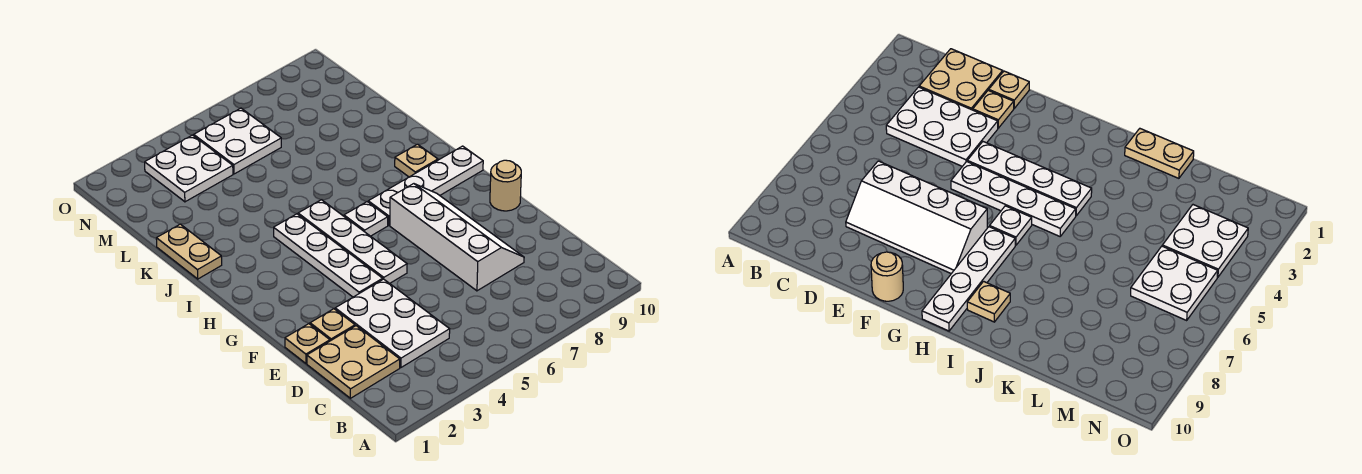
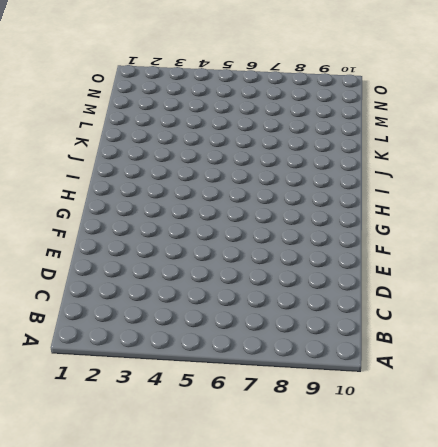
none -> tan plate C1:D2 level 1
none -> white plate C3:E4 level 1
none -> white slope D7:G8 level 1 top 7

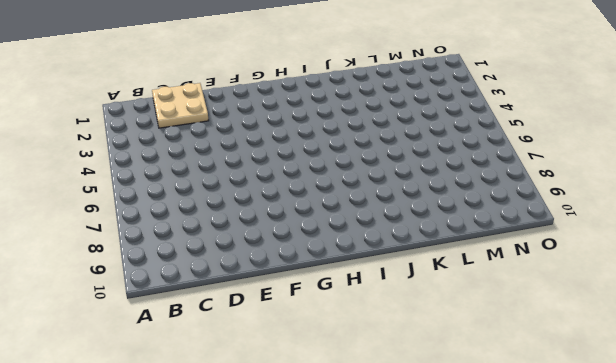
none -> white plate C3:E4 level 1
none -> white slope D7:G8 level 1 top 7
none -> tan plate E1 level 1

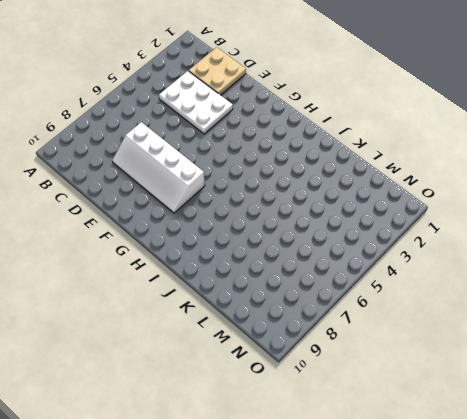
none -> tan plate E1 level 1
none -> tan plate E2 level 1
none -> white plate F4:I4 level 1

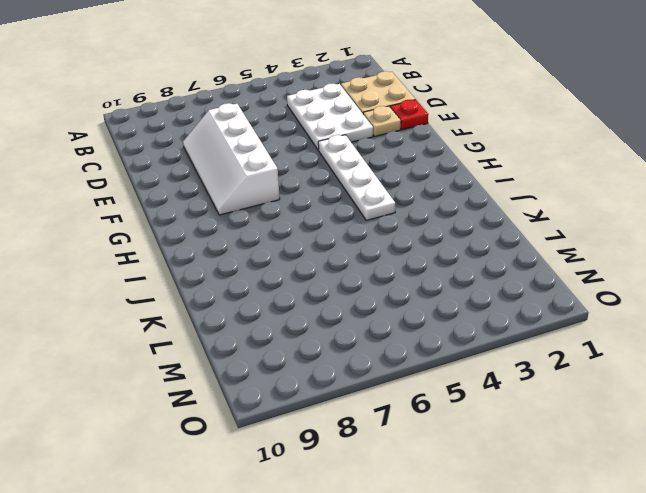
red plate E1 level 1 -> tan plate E1 level 1
none -> white plate F5:I5 level 1
none -> tan round brick F10 level 1
none -> white plate H6 level 1

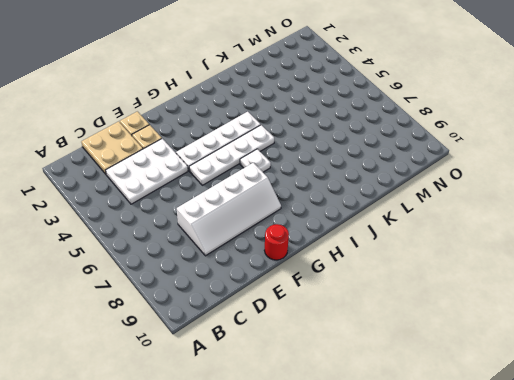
red round brick F10 level 1 -> tan round brick F10 level 1
none -> white plate H7:H10 level 1
none -> tan plate I9 level 1
none -> tan plate J1:K1 level 1

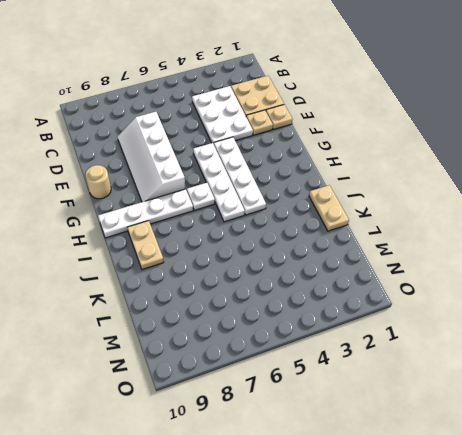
tan plate I9:J9 level 1 -> tan plate I9 level 1
none -> white plate M3:N4 level 1
none -> white plate M5:N6 level 1

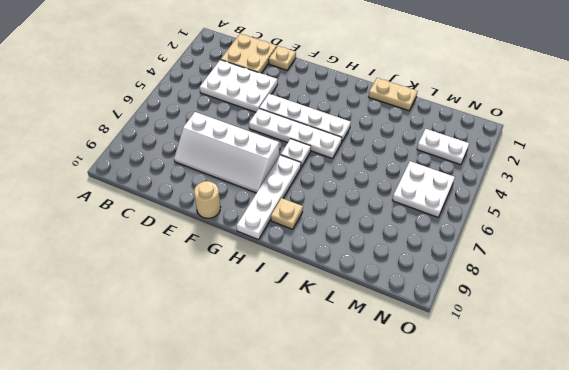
white plate M3:N3 level 1 -> white plate M3:N4 level 1
none -> tan plate E2 level 1

